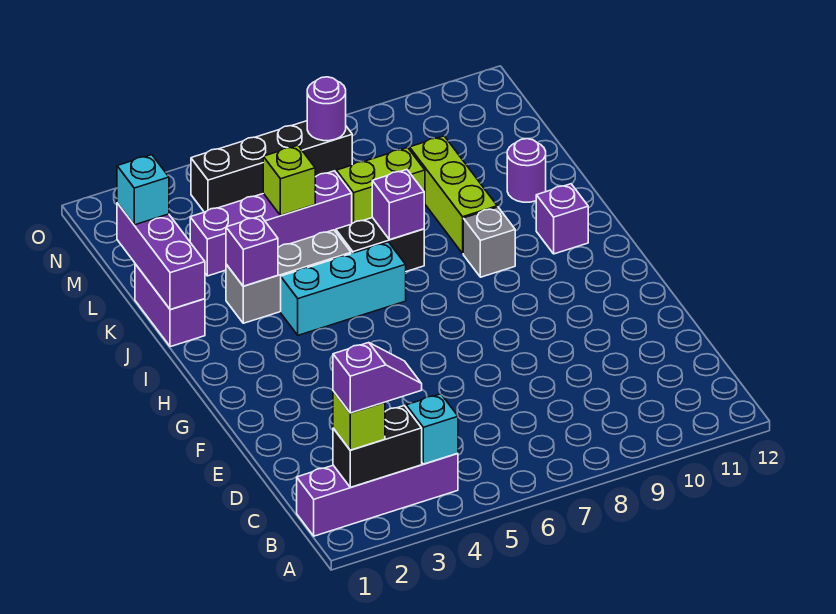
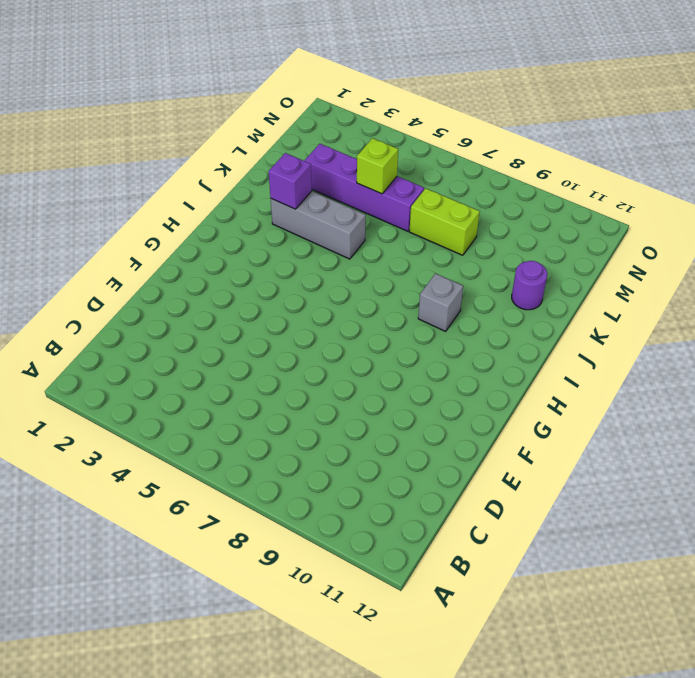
none -> purple brick B1:B4 level 1
none -> cyan brick I4:I6 level 1
none -> purple brick I11 level 1

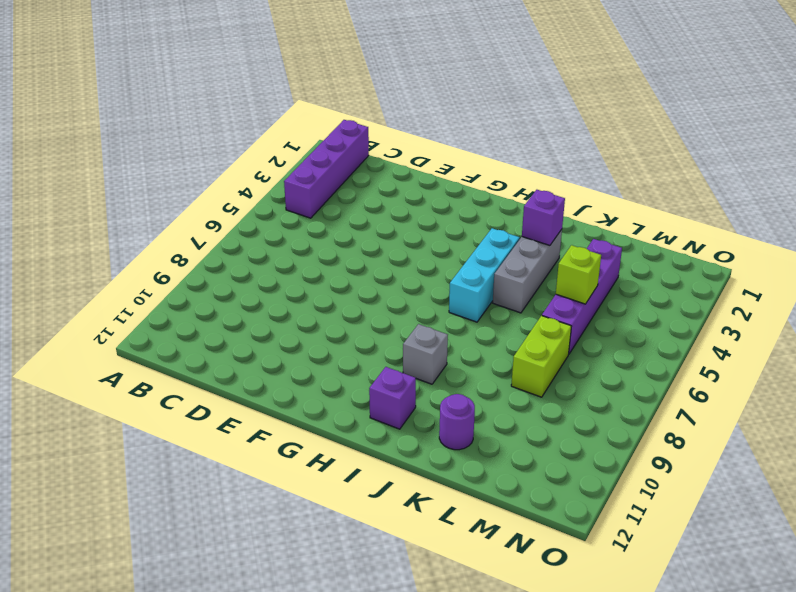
none -> purple brick J1:K1 level 1
none -> black brick J6:J7 level 1
none -> lime brick J9:L9 level 1

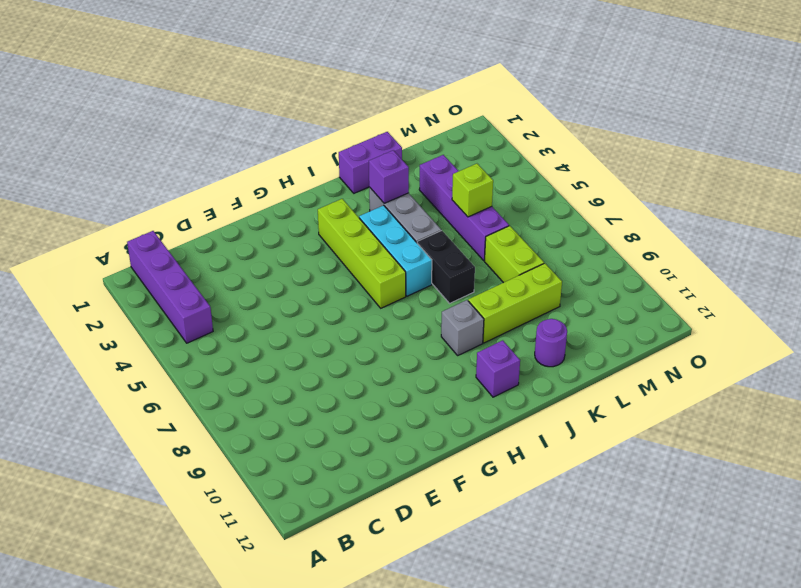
lime brick H3:H6 level 1 -> none
none -> black brick N4:N7 level 1
none -> black brick B2:B3 level 2
none -> cyan brick B4 level 2

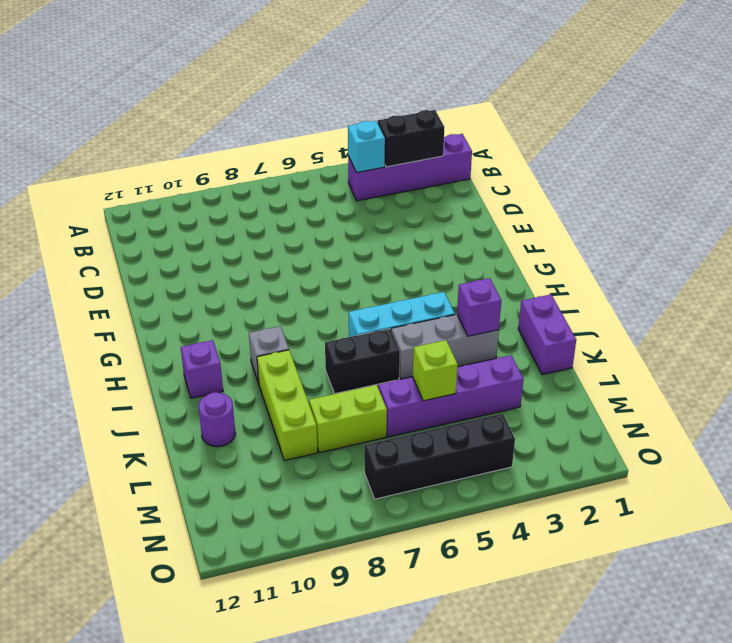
none -> purple brick J1:L1 level 2
none -> purple brick J7 level 2
none -> purple round brick N7 level 2

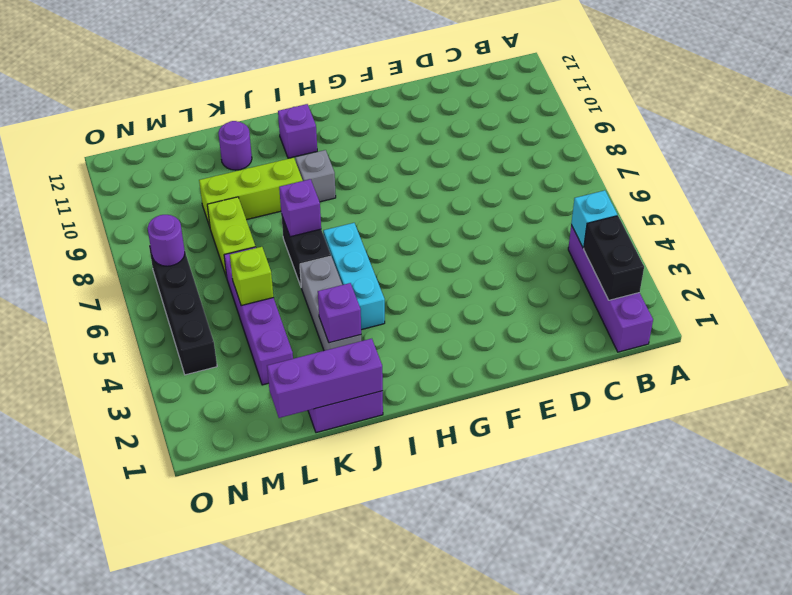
none -> lime brick B2 level 3
none -> cyan brick L1 level 3
none -> purple slope B2:B3 level 4 top 2

